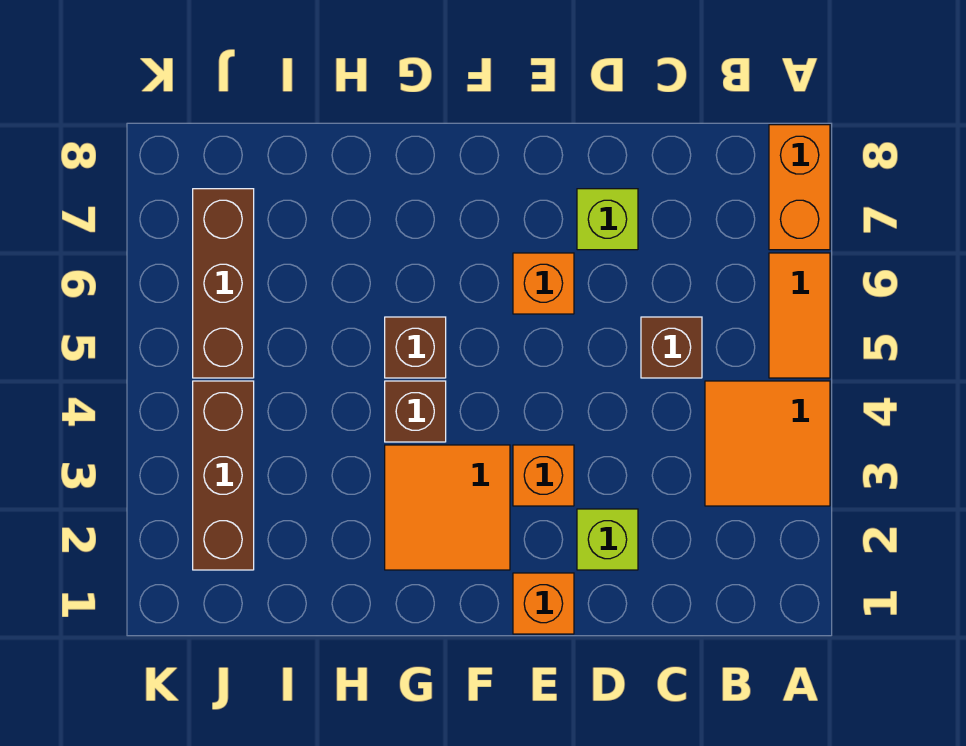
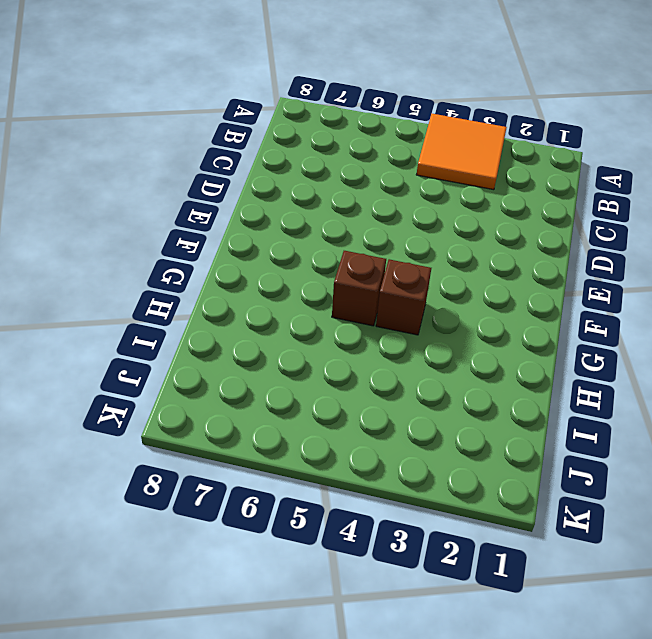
none -> orange tile A5:A6 level 1
none -> orange brick A7:A8 level 1
none -> brown brick C5 level 1

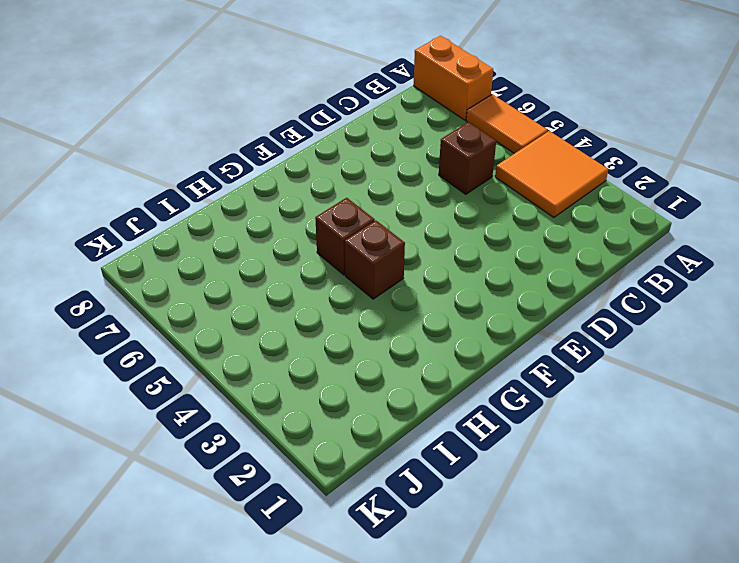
none -> lime brick D2 level 1
none -> lime brick D7 level 1
none -> orange brick E1 level 1

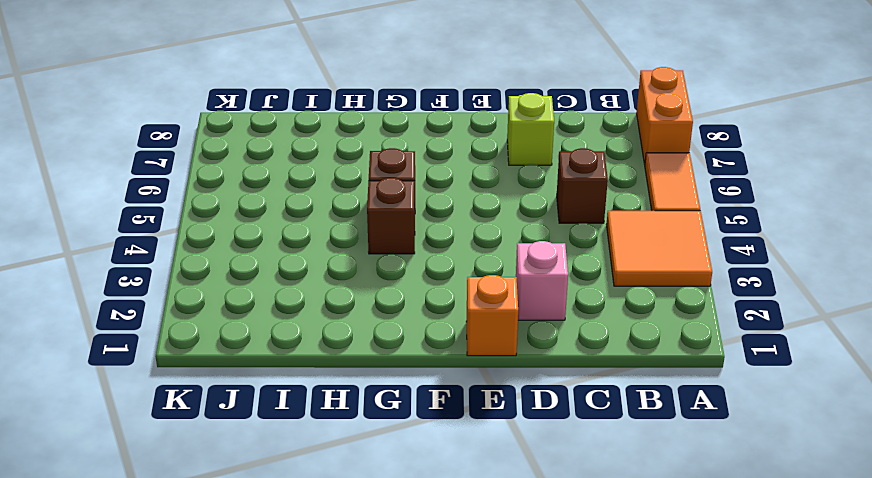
pink brick D2 level 1 -> lime brick D2 level 1
none -> orange brick E3 level 1
none -> orange brick E6 level 1
none -> orange tile F2:G3 level 1

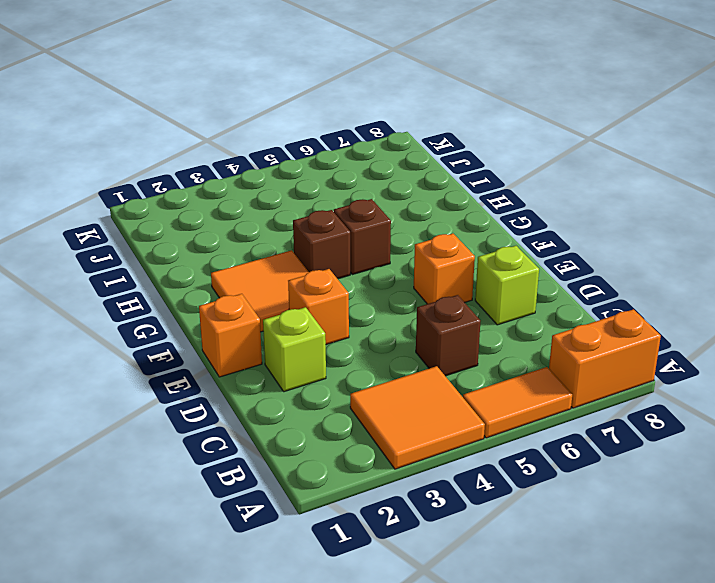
none -> brown brick J2:J4 level 1
none -> brown brick J5:J7 level 1

